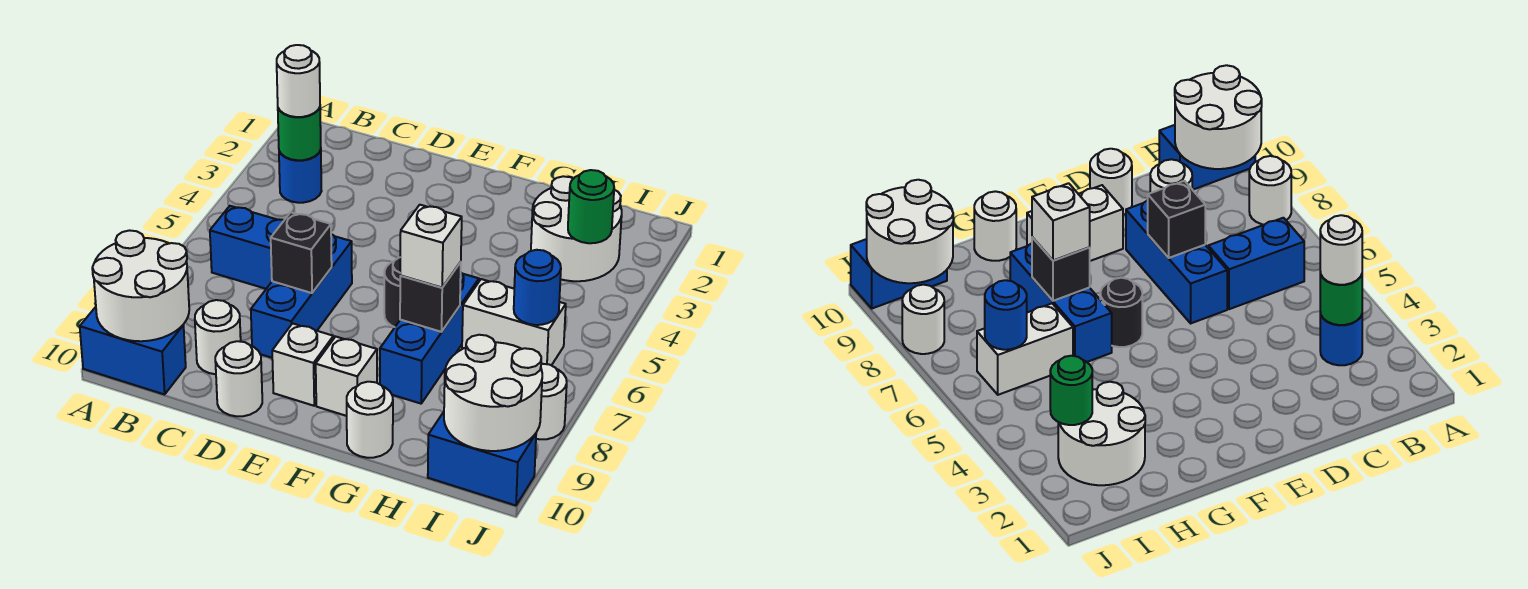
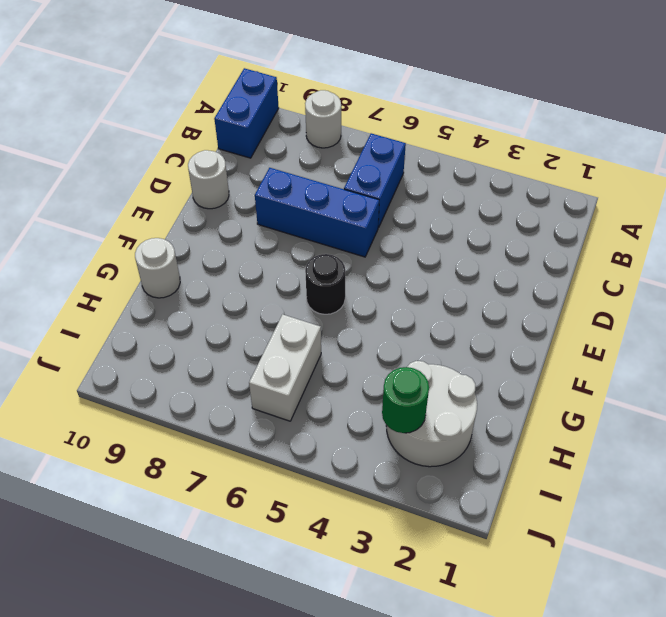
none -> blue round brick B3 level 1
none -> white round brick C9 level 1
none -> white brick E9 level 1

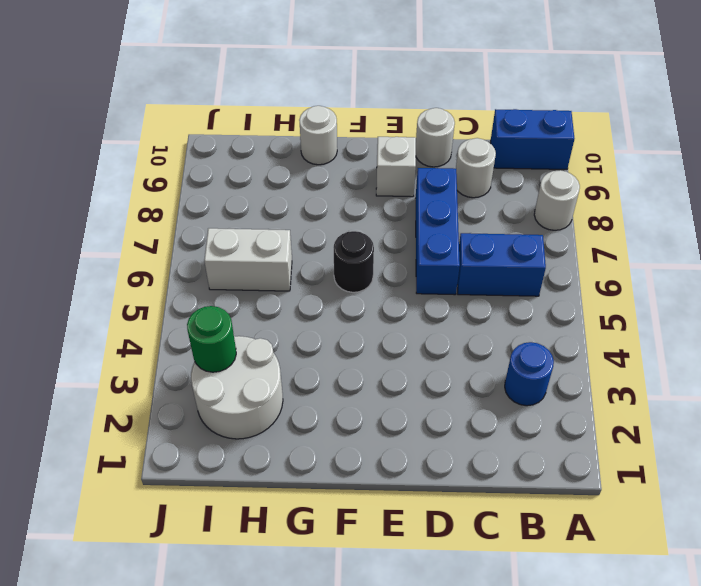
none -> white brick F9 level 1
none -> blue brick G6:G8 level 1
none -> blue brick I10:J10 level 1

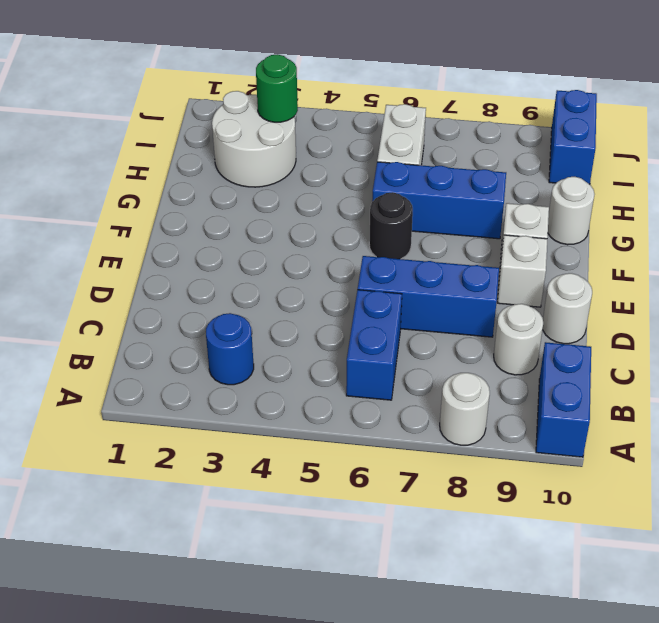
none -> white round brick J8 level 1
none -> white round brick A9:B10 level 2
none -> green round brick B3 level 2

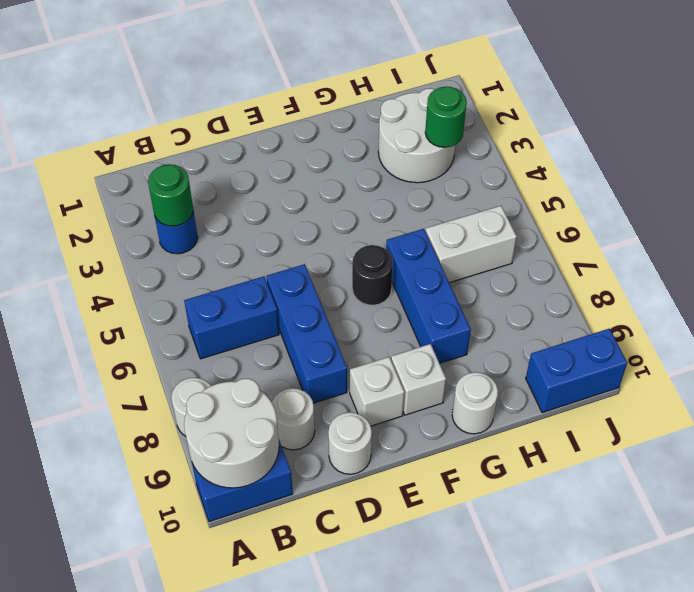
none -> white round brick J8 level 1
none -> black brick D7 level 2
none -> black brick G7 level 2

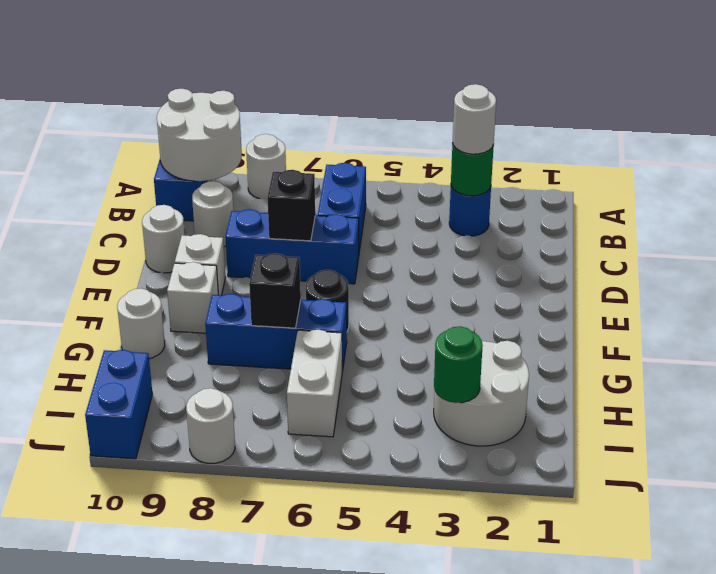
none -> blue round brick I6 level 2
none -> white round brick I9:J10 level 2
none -> white brick G7 level 3

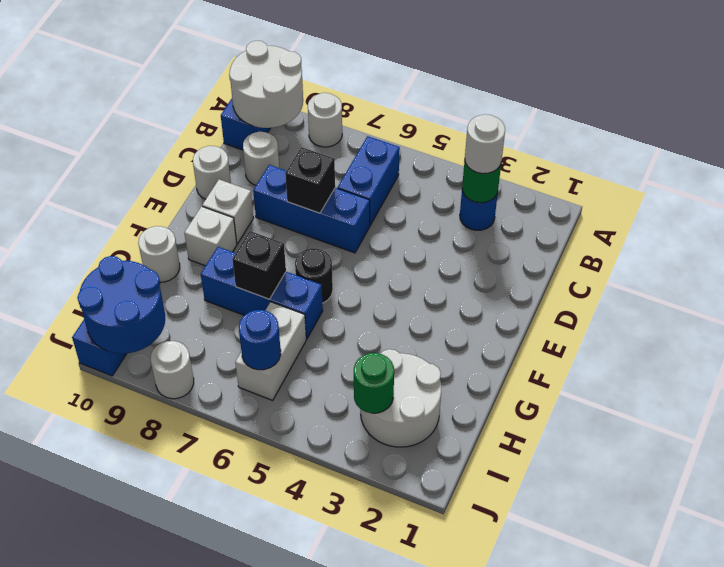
blue round brick I9:J10 level 2 -> white round brick I9:J10 level 2
none -> white brick G7 level 3

